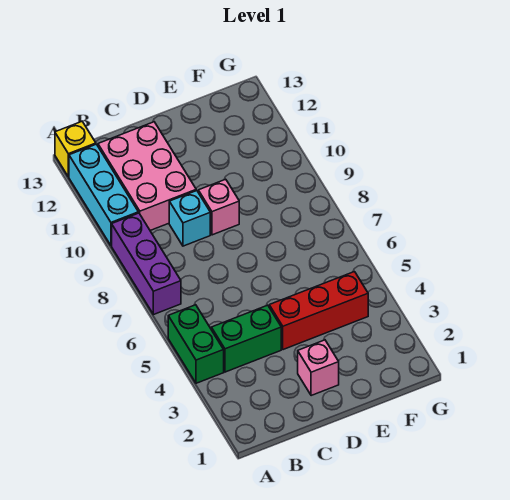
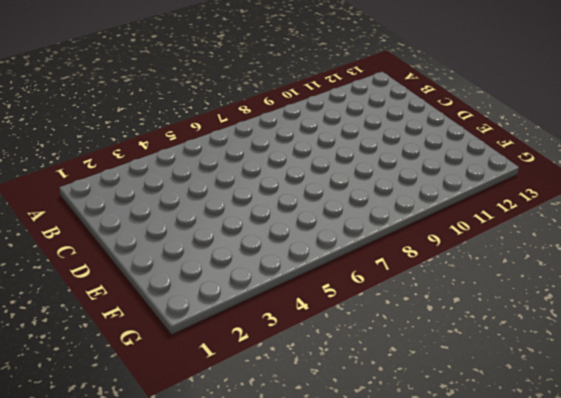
none -> green brick A4:A5 level 1
none -> purple brick A7:A9 level 1

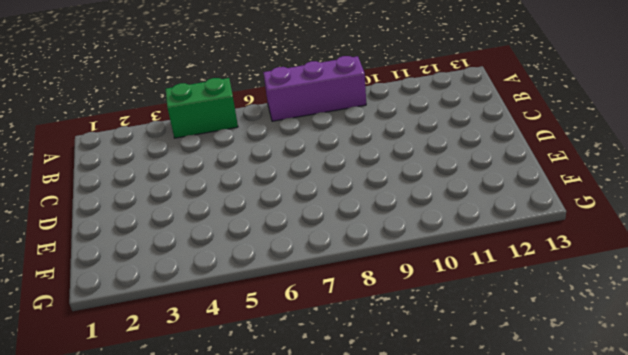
none -> cyan brick A10:A12 level 1
none -> yellow brick A13 level 1

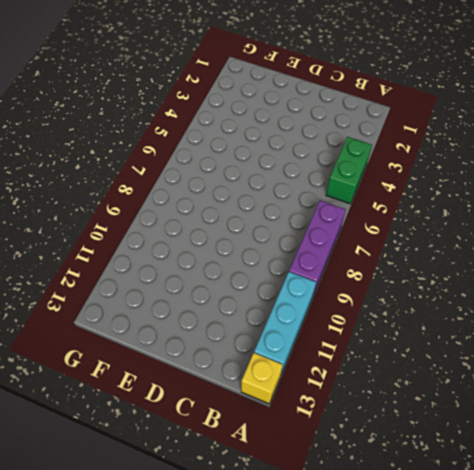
none -> green brick B4:C4 level 1
none -> pink brick B10:C12 level 1

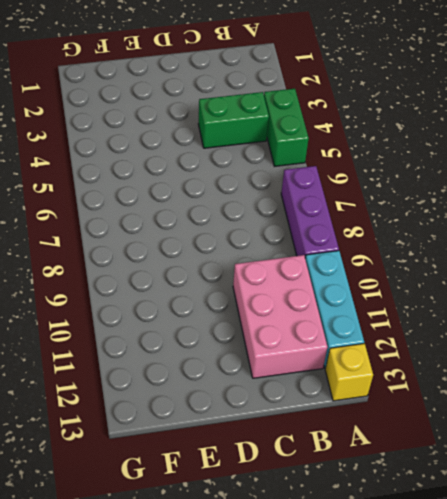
none -> cyan brick C9 level 1
none -> pink brick D2 level 1

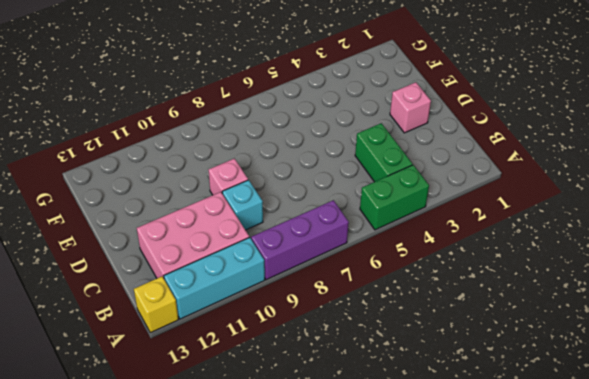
none -> red brick D4:F4 level 1

